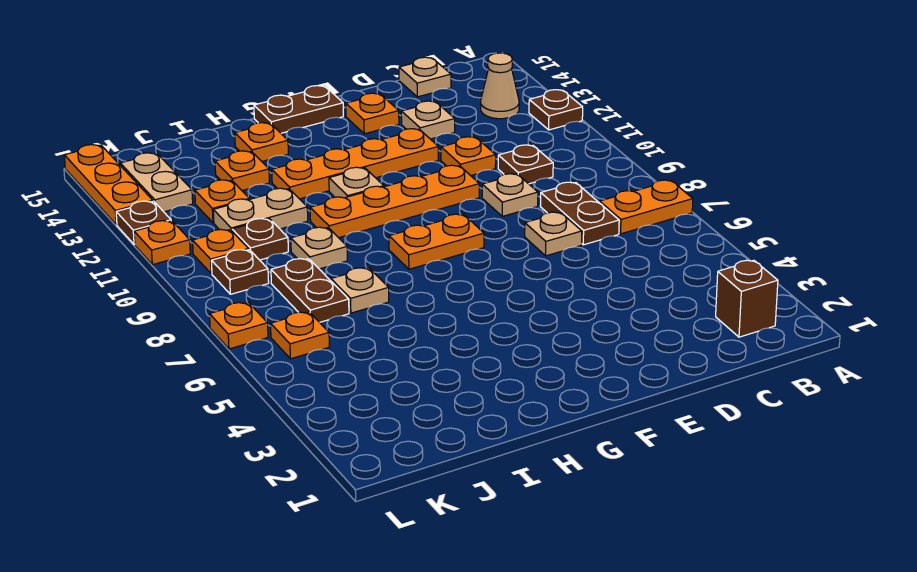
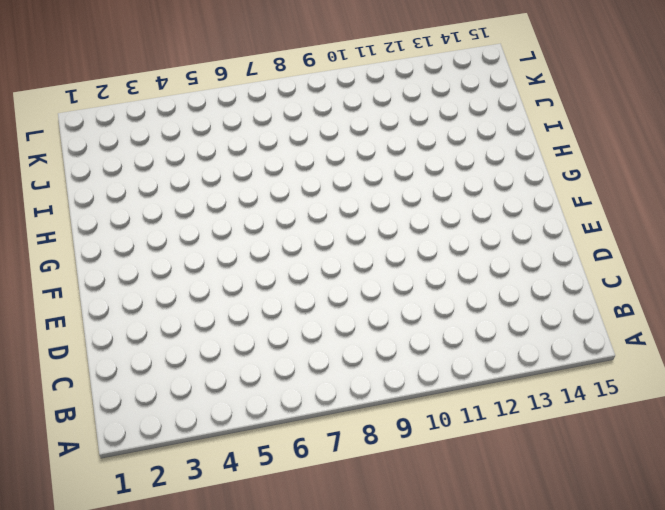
none -> orange plate A7:B7 level 1
none -> brown plate A12 level 1
none -> brown brick B2 level 1
none -> tan cone B13 level 1

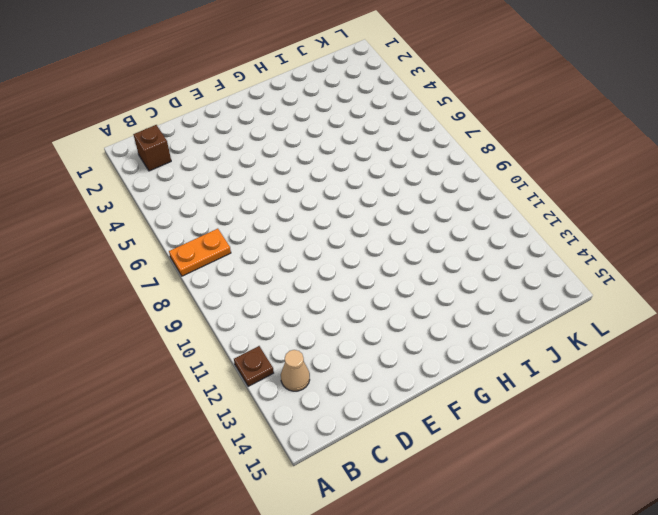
none -> brown plate C7:C8 level 1
none -> brown plate C10 level 1
none -> tan plate C15 level 1
none -> tan plate D7 level 1

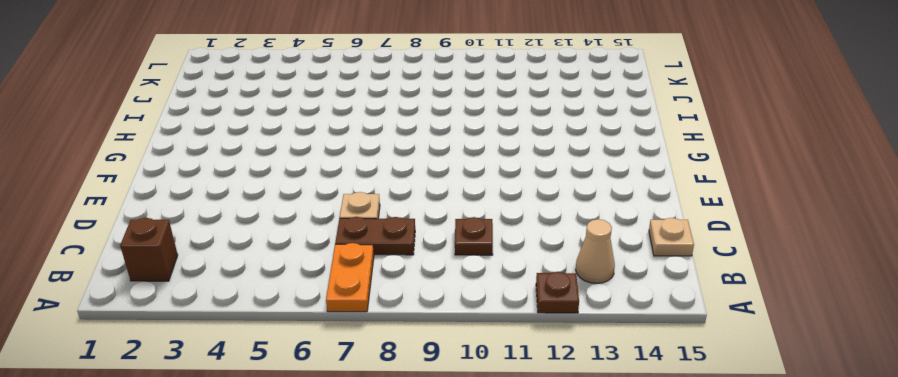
none -> tan plate D9 level 1
none -> orange plate D11 level 1
none -> tan plate D13 level 1
none -> orange plate E10:H10 level 1

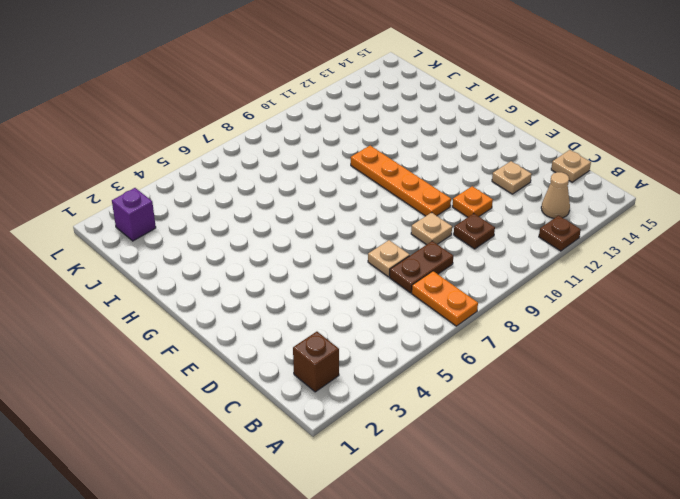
purple brick K2 level 1 -> none
none -> orange plate E12:H12 level 1
none -> orange plate E14 level 1
none -> orange plate F8:G8 level 1
none -> brown plate F15:G15 level 1

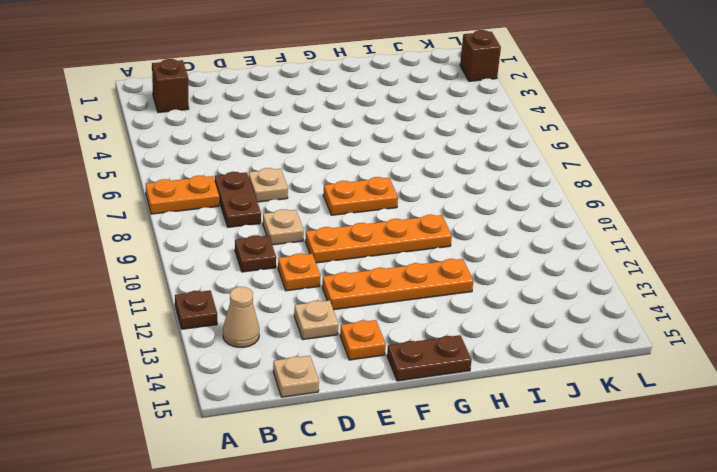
brown brick L2 level 1 -> none
none -> tan plate G11 level 1
none -> orange plate H14 level 1
none -> tan plate I7 level 1
none -> tan plate I9 level 1

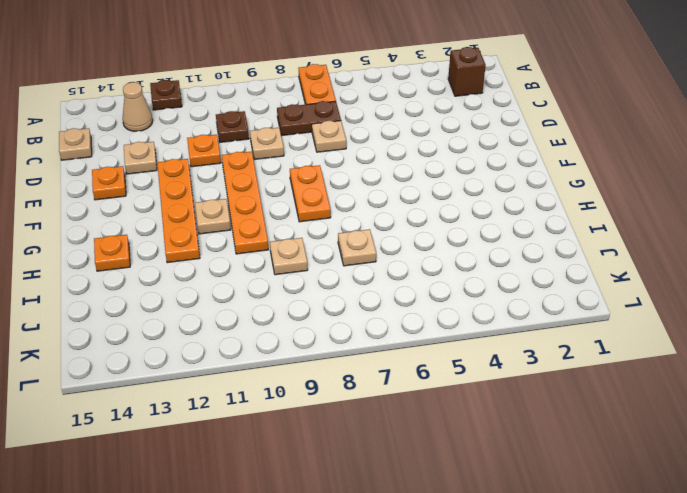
none -> brown plate F15:G15 level 1
none -> tan plate I11:J11 level 1
none -> orange plate I13 level 1
none -> brown plate J7:J8 level 1

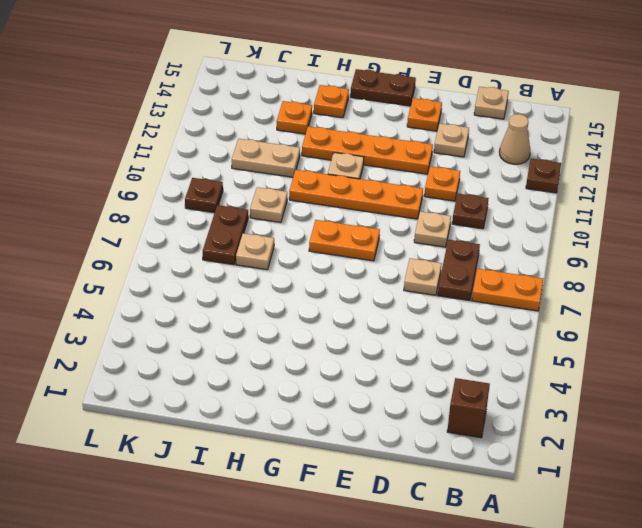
none -> brown plate J10 level 1
none -> orange plate J12 level 1
none -> orange plate K6 level 1
none -> orange plate K10 level 1

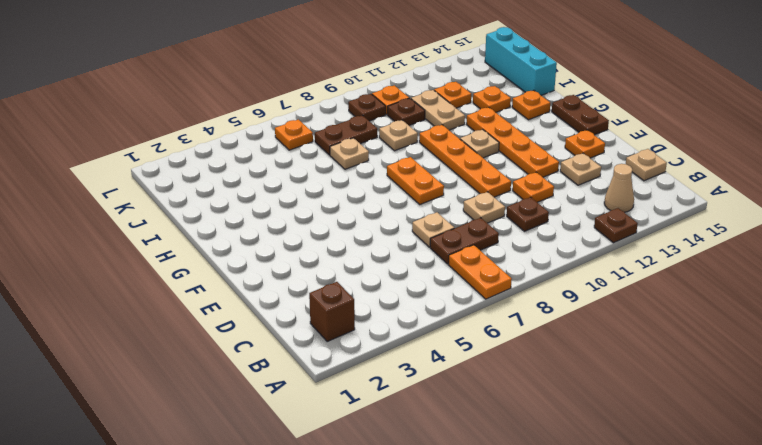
cyan brick I15:K15 level 1 -> none
none -> tan plate K13:K14 level 1
none -> orange plate L7 level 1
none -> orange plate L11 level 1
none -> brown plate L12 level 1

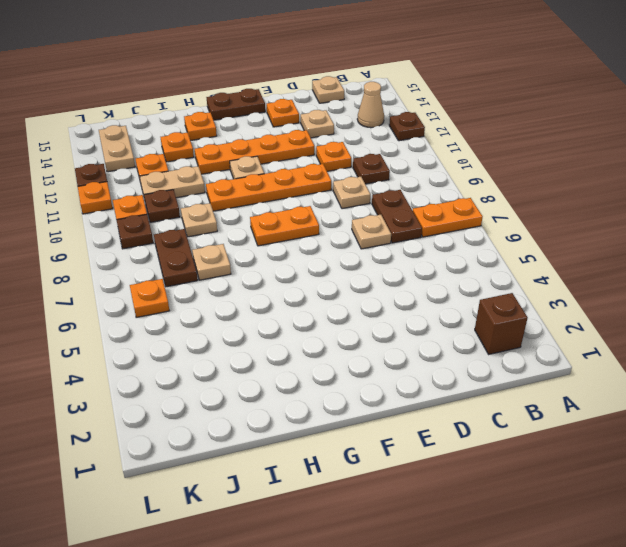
none -> orange plate L7 level 1
none -> orange plate L13:L15 level 1

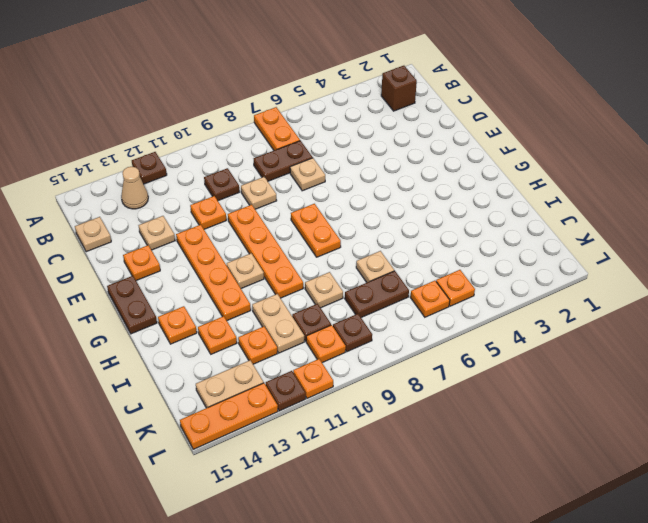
orange plate K5 level 1 -> orange plate L7 level 1

